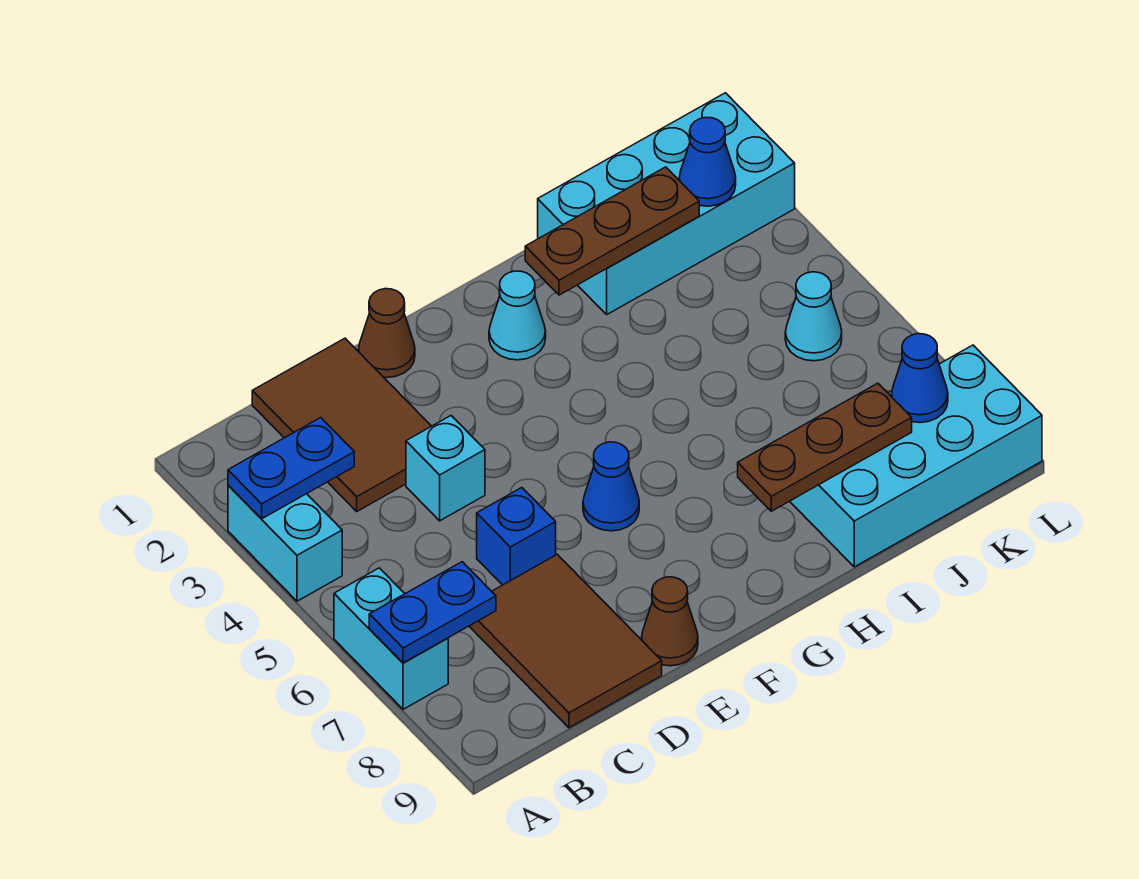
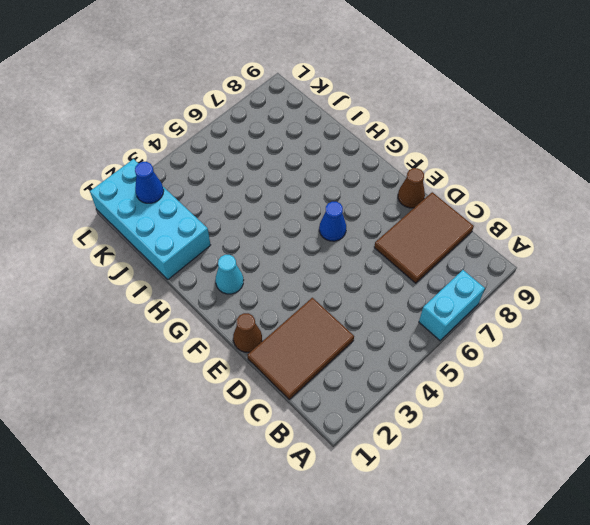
none -> cyan brick A3:A4 level 1
none -> cyan brick D4 level 1
none -> blue brick D6 level 1

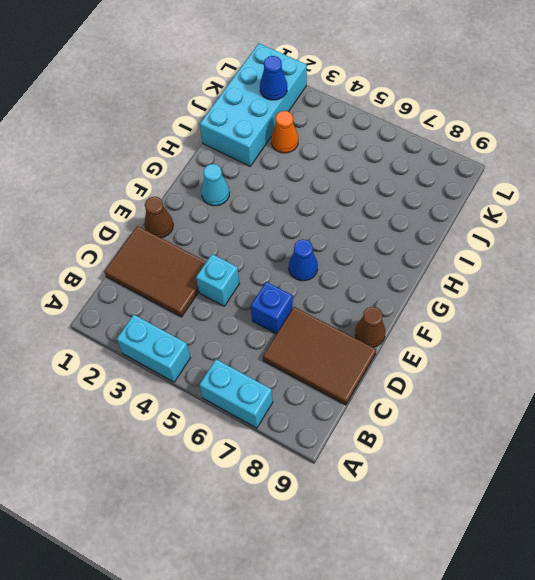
orange cone J3 level 1 -> none
none -> cyan brick I8:L9 level 1
none -> cyan cone K5 level 1
none -> blue plate A3:B3 level 2

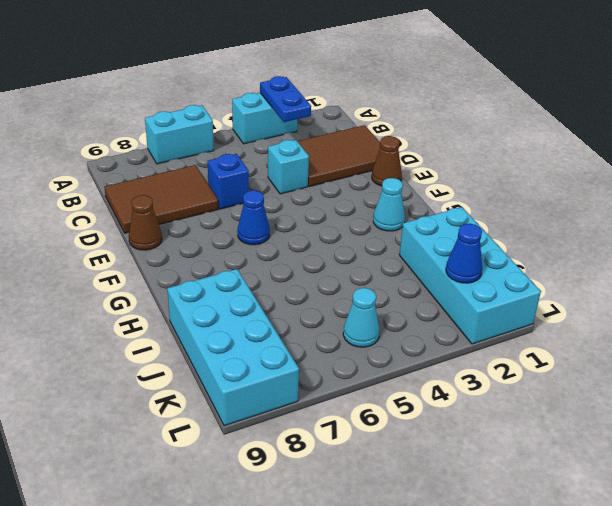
none -> blue plate A7:B7 level 2
none -> brown plate H2:J2 level 2
none -> brown plate H8:J8 level 2

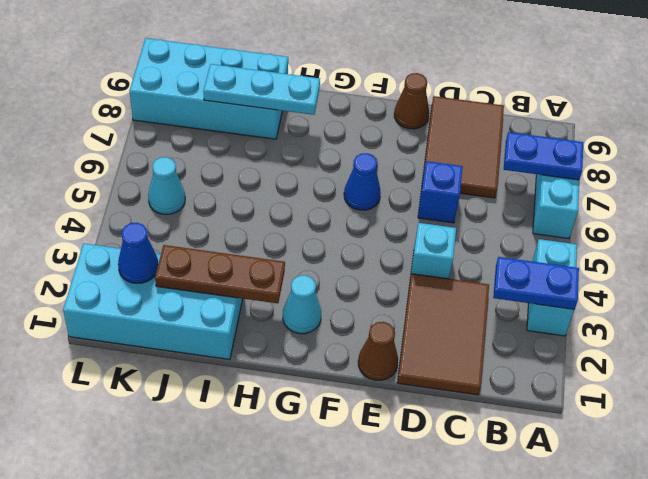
cyan plate H8:J8 level 2 -> brown plate H8:J8 level 2
none -> blue cone K8 level 2

